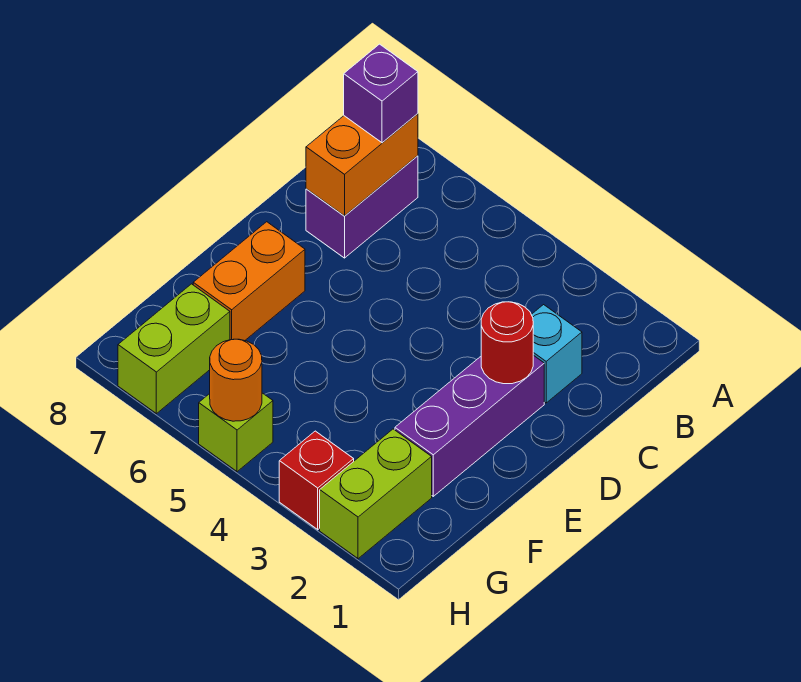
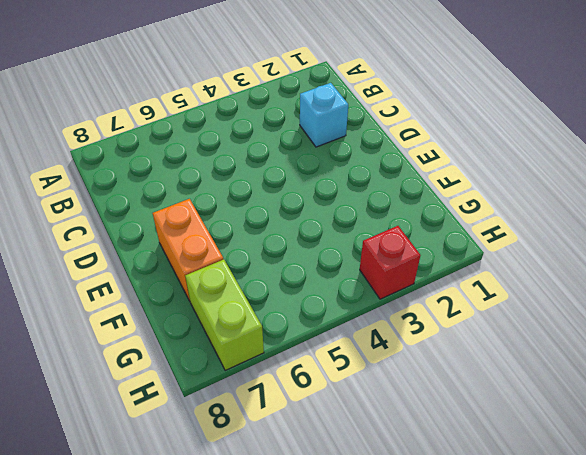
none -> purple brick B7:C7 level 1
none -> purple brick D2:F2 level 1
none -> lime brick G2:H2 level 1

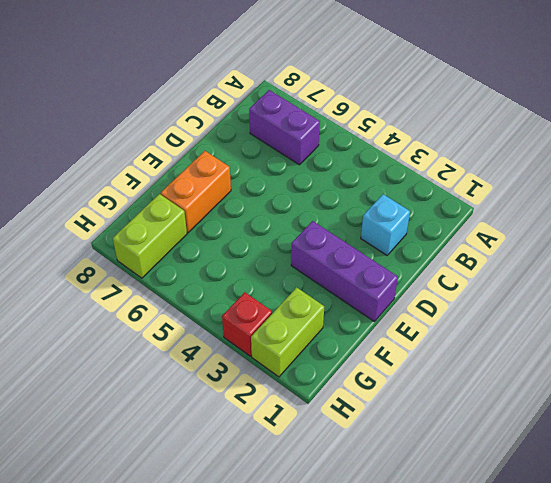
purple brick B6:B7 level 1 -> purple brick B7:C7 level 1
purple brick E1:E3 level 1 -> purple brick D2:F2 level 1
none -> lime brick H5 level 1
none -> orange brick B7:C7 level 2
none -> red round brick D2 level 2

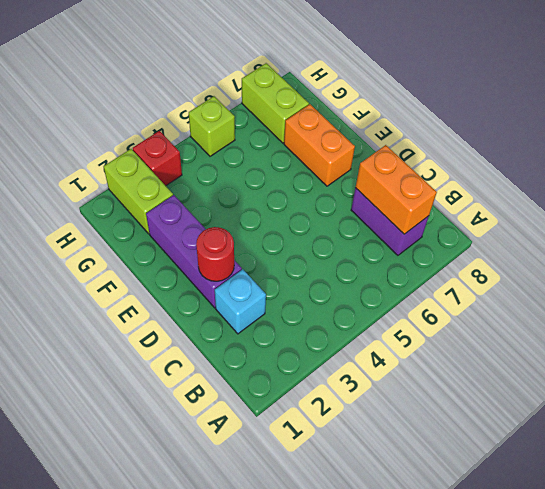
none -> orange round brick H5 level 2
none -> purple brick B7 level 3

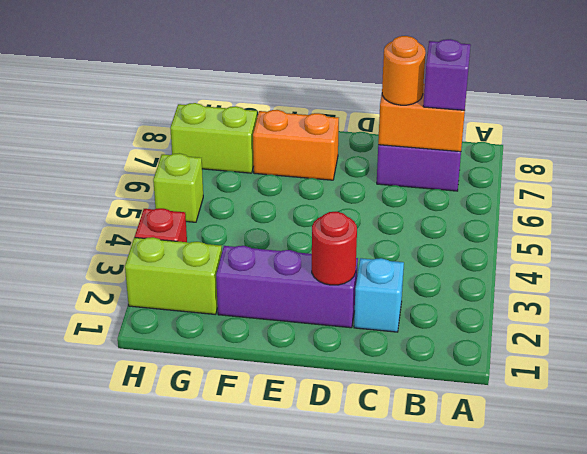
orange round brick C7 level 3 -> orange round brick H5 level 2

